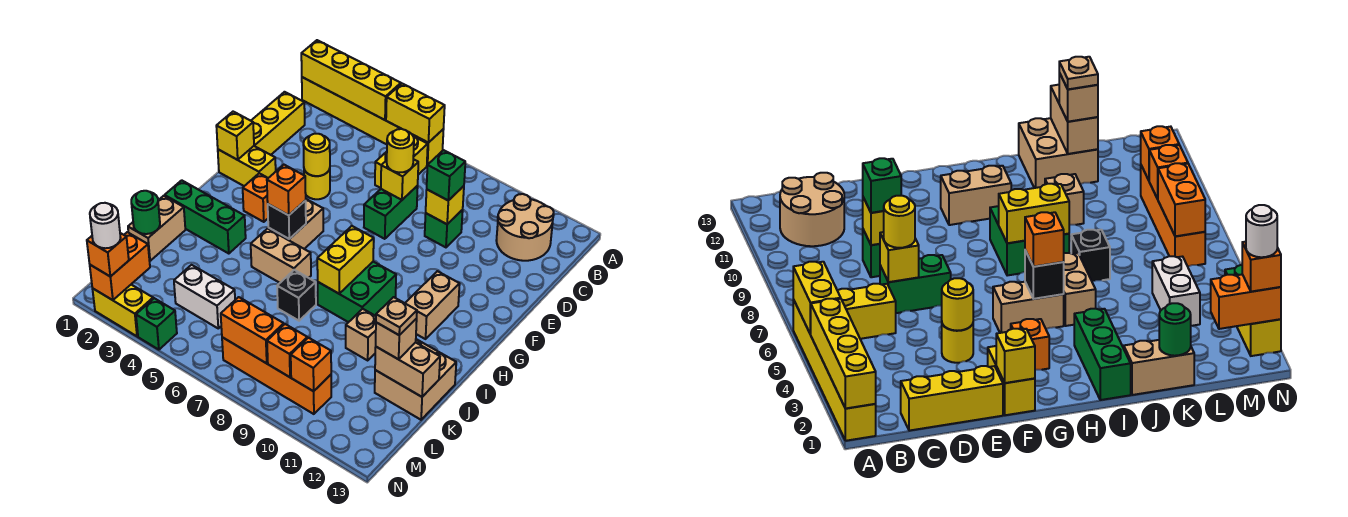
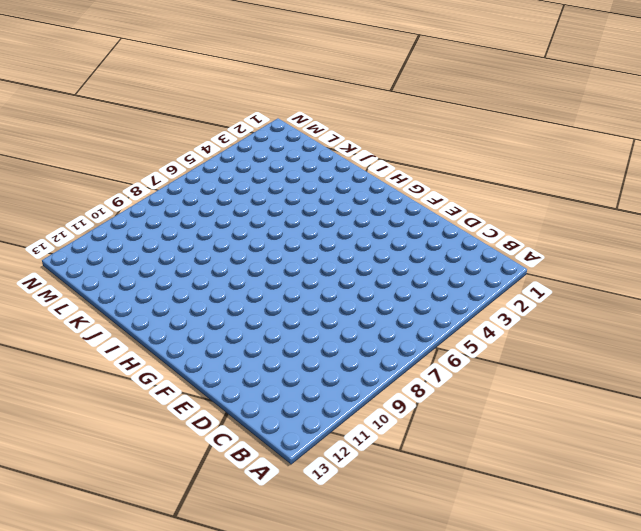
none -> yellow brick A1:A6 level 1
none -> yellow brick B6:C6 level 1
none -> tan round brick B11:C12 level 1
none -> yellow brick C1:E1 level 1

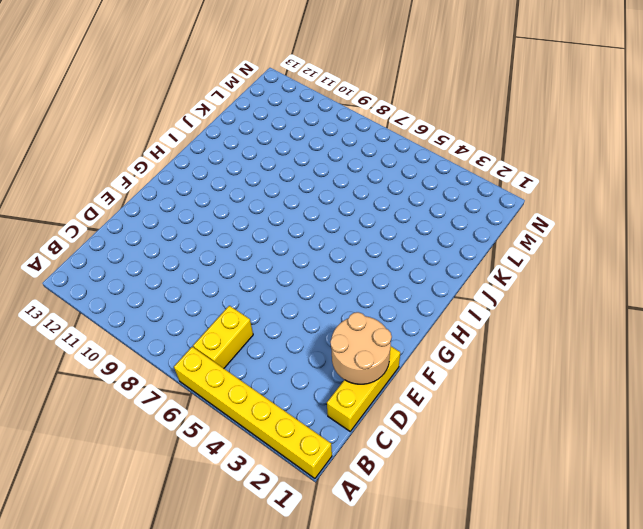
tan round brick D1:E2 level 2 -> tan round brick B11:C12 level 1
none -> green brick D7:E7 level 1
none -> green brick D9 level 1
none -> yellow round brick E4 level 1
none -> yellow brick F1:F2 level 1

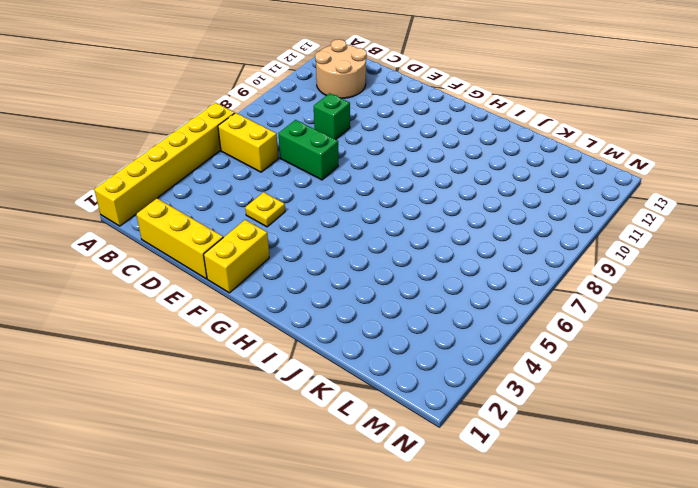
yellow plate E4 level 1 -> yellow round brick E4 level 1
none -> orange brick G3 level 1
none -> tan brick G5:H5 level 1
none -> tan brick G11:H11 level 1
none -> green brick H8:I9 level 1

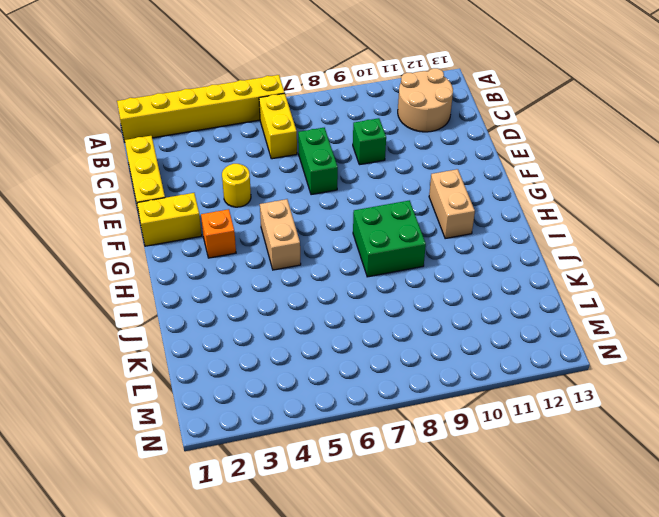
none -> green brick I1:I3 level 1
none -> tan brick I5:I6 level 1
none -> tan brick J1:K1 level 1
none -> black brick J7 level 1

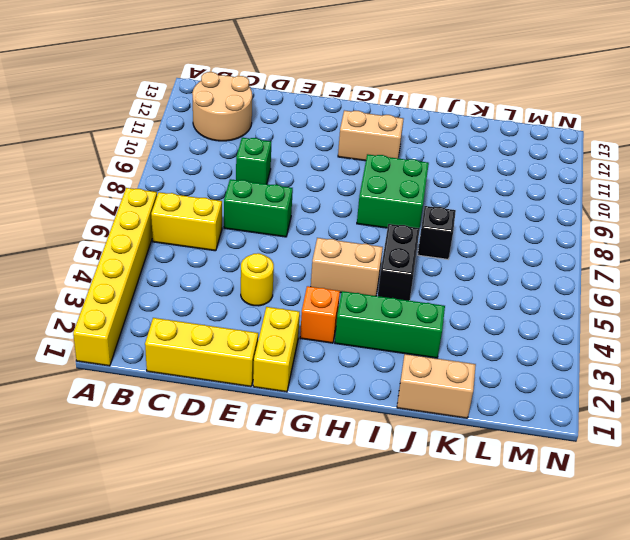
green brick H3:J3 level 1 -> green brick I1:I3 level 1
black brick I5:I6 level 1 -> tan brick I5:I6 level 1
none -> tan brick J10 level 1
none -> tan brick J12:K13 level 1
none -> white brick L4:L5 level 1
none -> orange brick M7:M10 level 1

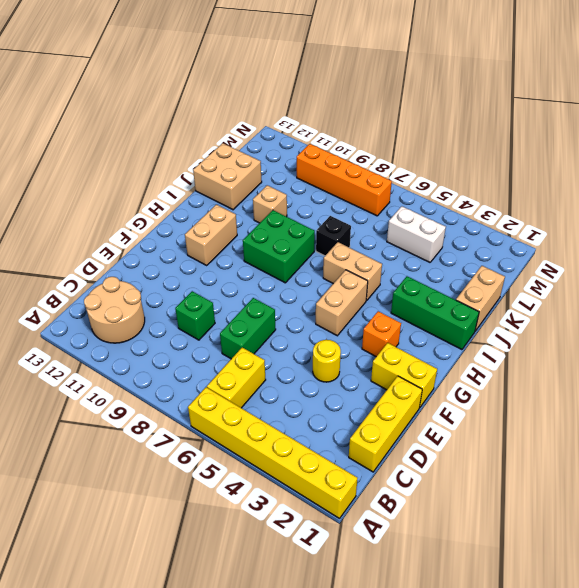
none -> yellow brick N2:N3 level 1
none -> green brick N4 level 1
none -> yellow brick A1:A4 level 2
none -> yellow brick A5:A6 level 2

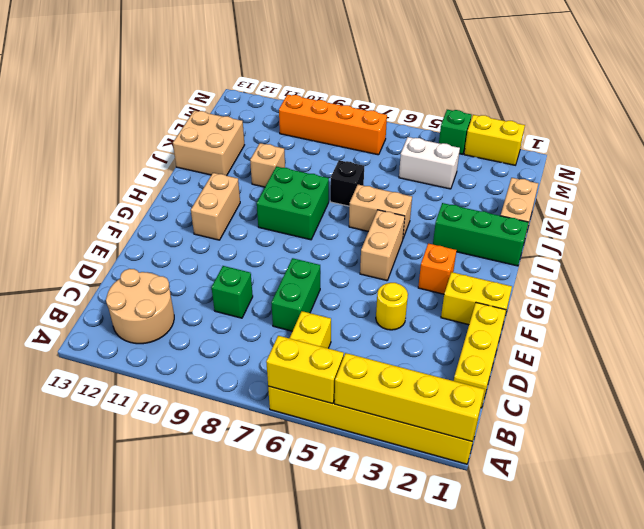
none -> yellow brick D7 level 2
none -> yellow brick D9 level 2
none -> yellow round brick E4 level 2
none -> yellow brick F1 level 2

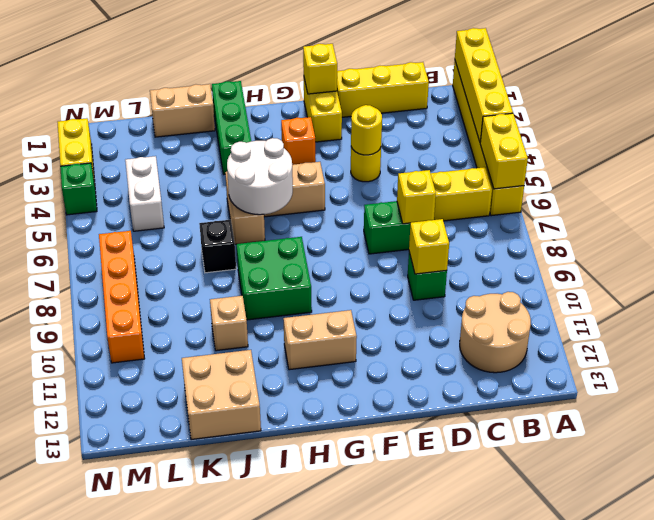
white round brick H5:I6 level 2 -> black brick H5 level 2
none -> yellow brick H8:I8 level 2
none -> green round brick K1 level 2
none -> tan brick K12:K13 level 2
none -> orange brick M2:N2 level 2

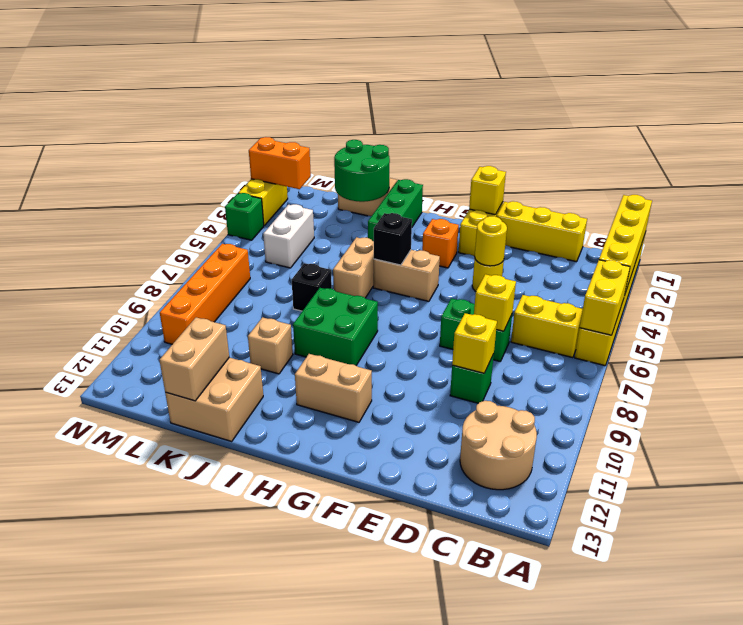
green round brick J1:K2 level 2 -> green round brick K1 level 2
none -> yellow brick H8:I8 level 2
none -> orange brick M7:M8 level 2
none -> orange brick M9 level 2
none -> orange brick M10 level 2

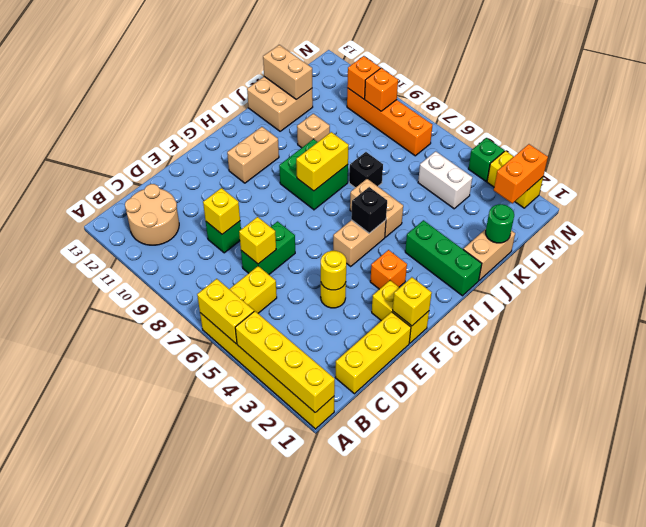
none -> orange brick M7:M8 level 2
none -> yellow round brick D7 level 3
none -> green brick D9 level 3
none -> orange brick H5 level 3

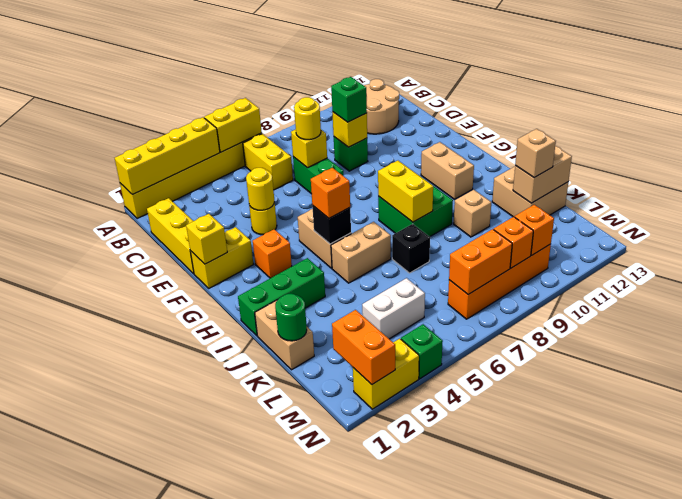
none -> orange brick N2 level 3
none -> tan plate K12 level 4
none -> white round brick N2 level 4

